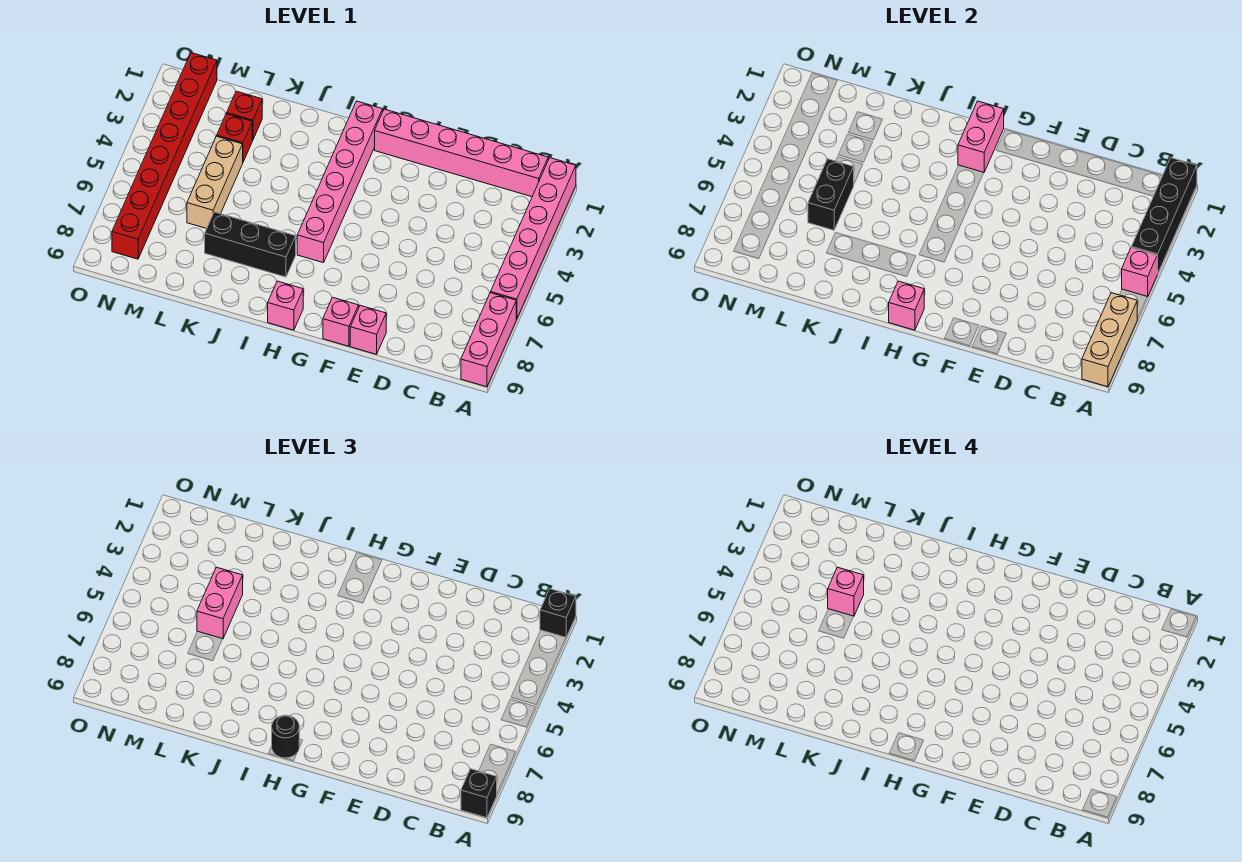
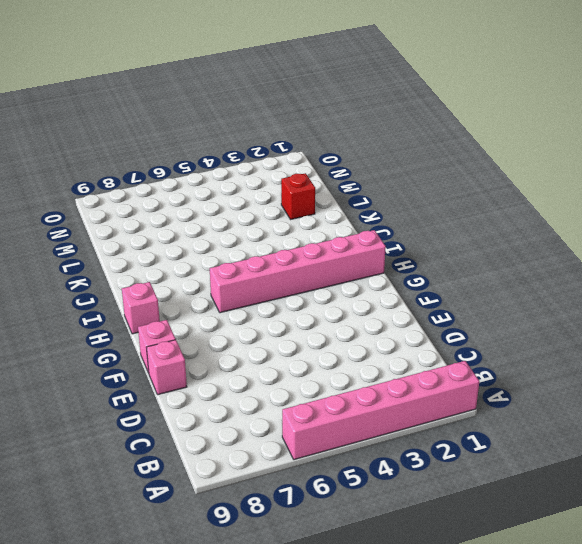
none -> pink brick A7:A9 level 1
none -> pink brick B1:G1 level 1
none -> black brick I7:K7 level 1

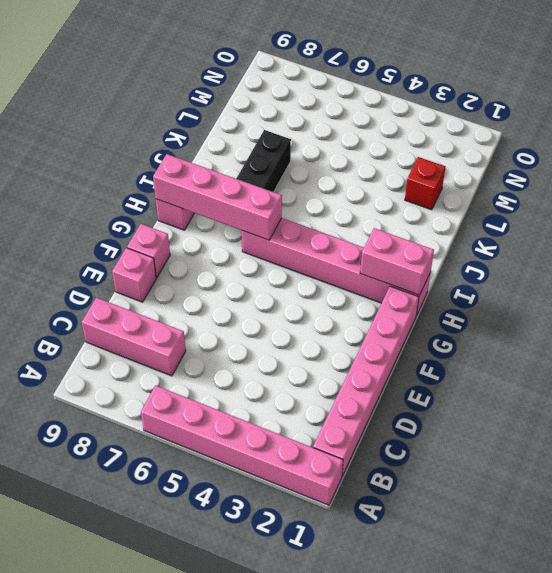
pink brick C7:C9 level 1 -> pink brick A7:A9 level 1
pink brick H6:H9 level 2 -> pink brick H9 level 2
none -> red brick L3 level 1
none -> tan brick L4:L6 level 1
none -> red brick N1:N8 level 1

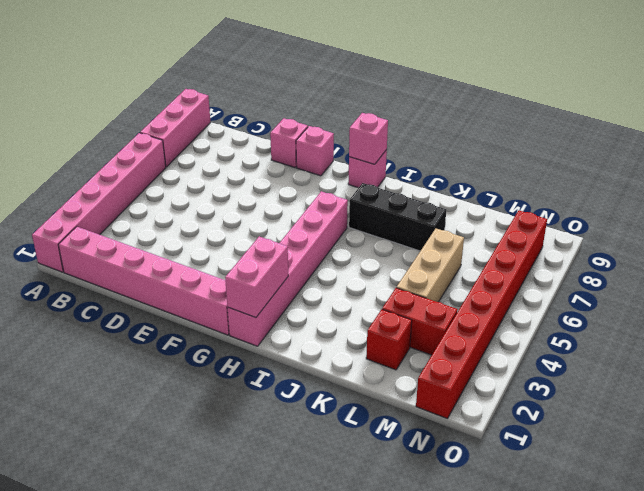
red brick L3:M3 level 1 -> red brick L3 level 1
none -> black brick A1:A4 level 2
none -> pink brick A5 level 2
none -> tan brick A7:A9 level 2

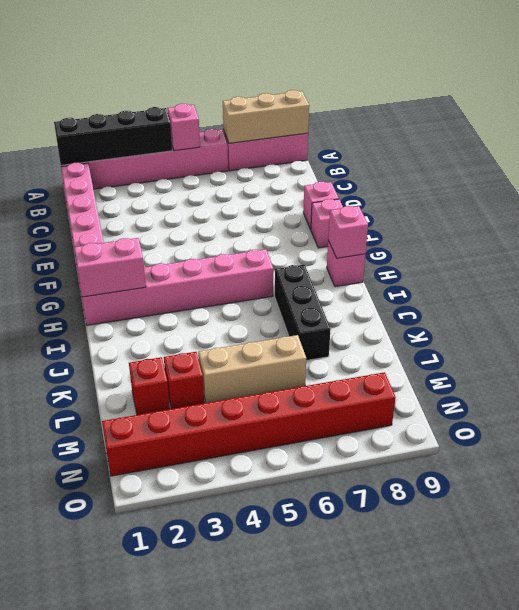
none -> black brick L5:L6 level 2
none -> black brick A1 level 3
none -> black brick A9 level 3

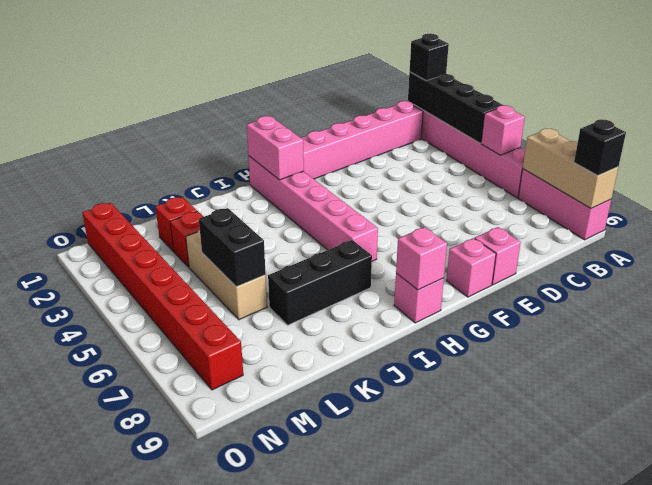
none -> black round brick H9 level 3
none -> pink brick L4:L5 level 3
none -> pink brick L4 level 4

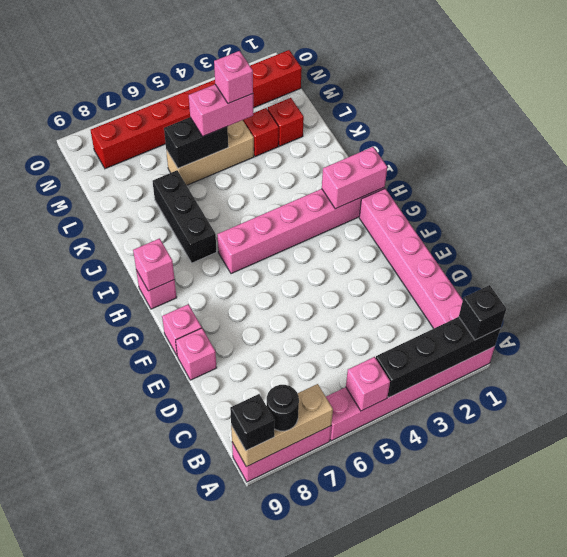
black round brick A8 level 3 -> black round brick H9 level 3

